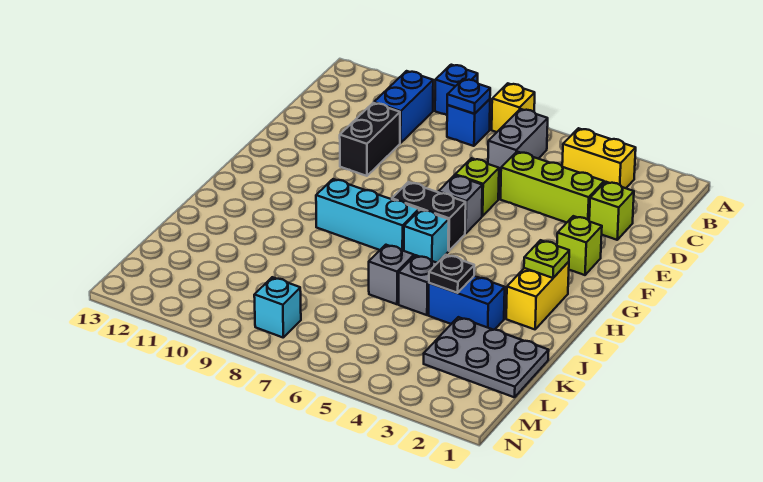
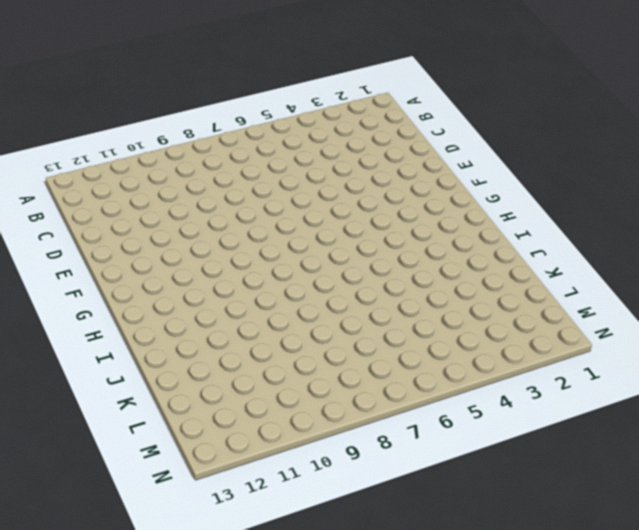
none -> yellow brick A7 level 1
none -> blue brick A9 level 1
none -> yellow brick B3:B4 level 1

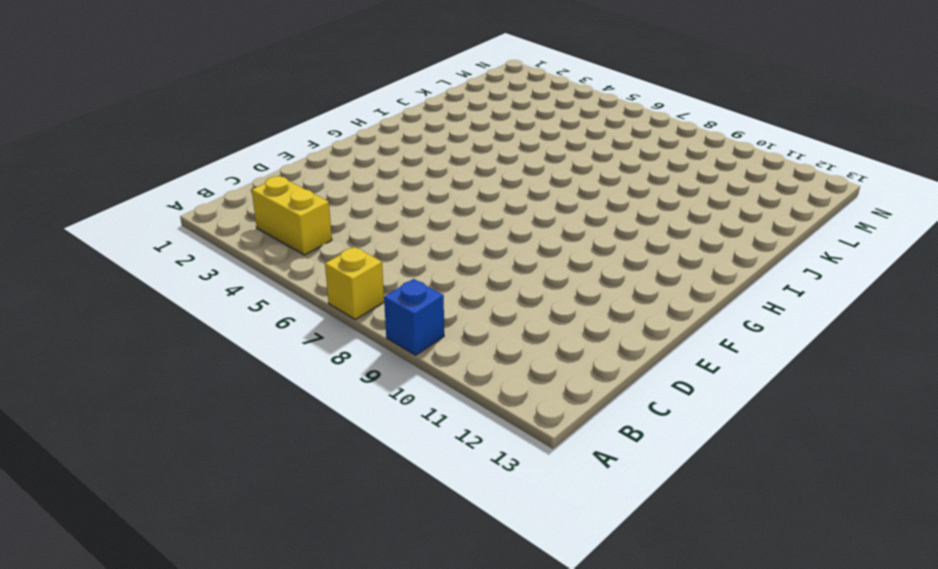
none -> grey brick B6:C6 level 1
none -> blue brick B8 level 1
none -> blue brick B10:C10 level 1

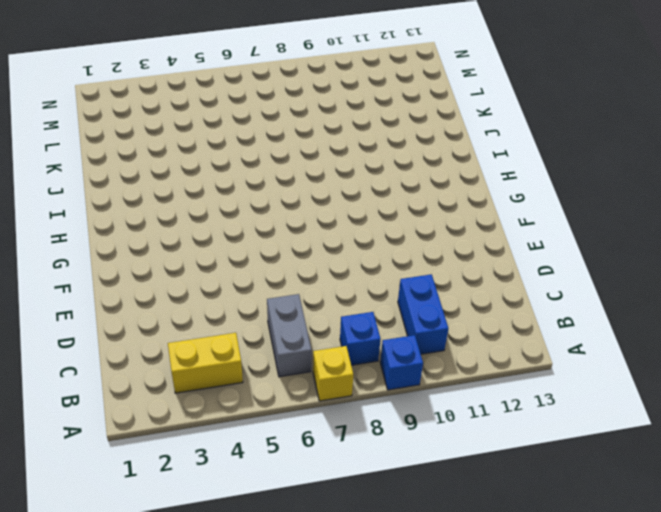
none -> lime brick D2 level 1
none -> lime brick D3:D5 level 1
none -> black brick D10:E10 level 1

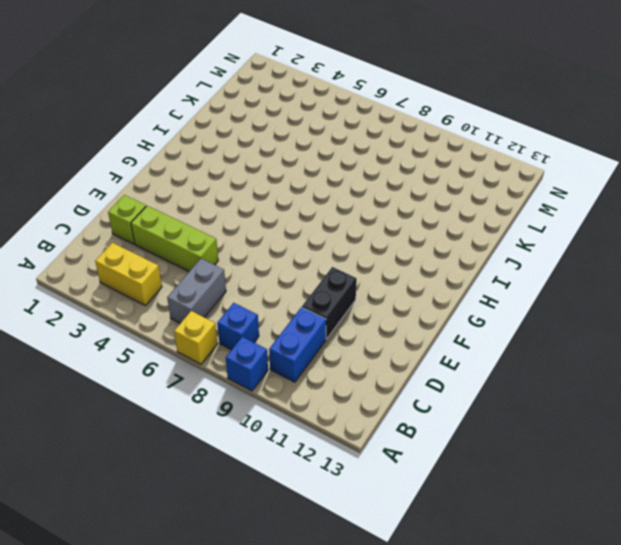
none -> lime brick E6 level 1
none -> lime brick F2 level 1
none -> grey brick F6 level 1

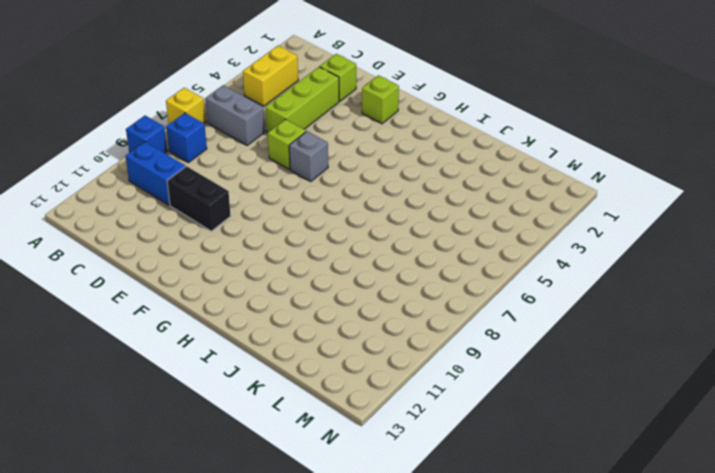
none -> black brick G6:G7 level 1
none -> yellow brick H2:I2 level 1
none -> cyan brick H6 level 1

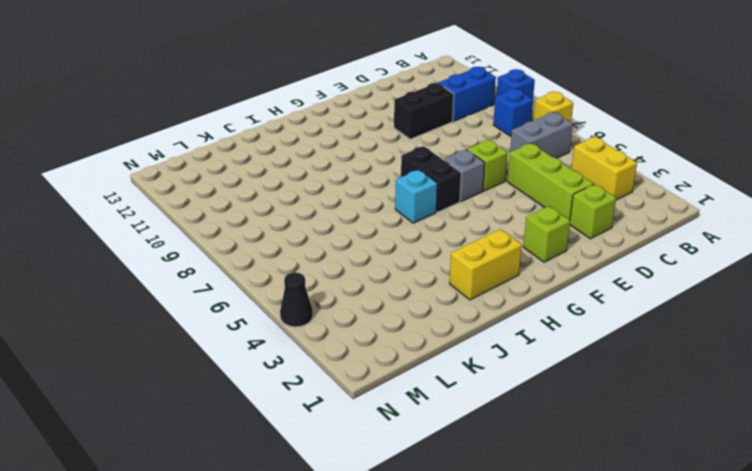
black cone N4 level 1 -> none
none -> cyan brick H7:H9 level 1
none -> blue brick J3:J4 level 1
none -> grey brick J5 level 1

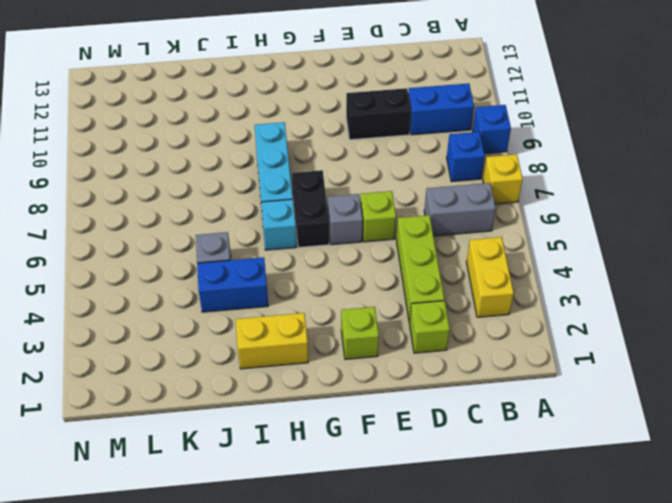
blue brick I4:J4 level 1 -> blue brick J3:J4 level 1
none -> grey brick J6 level 1
none -> grey plate K1:L3 level 1
none -> cyan brick M8 level 1

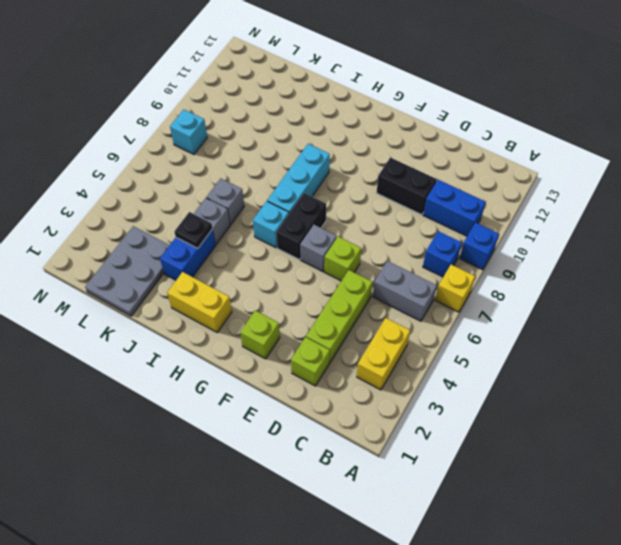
none -> blue plate B8 level 2
none -> lime plate H2 level 2

